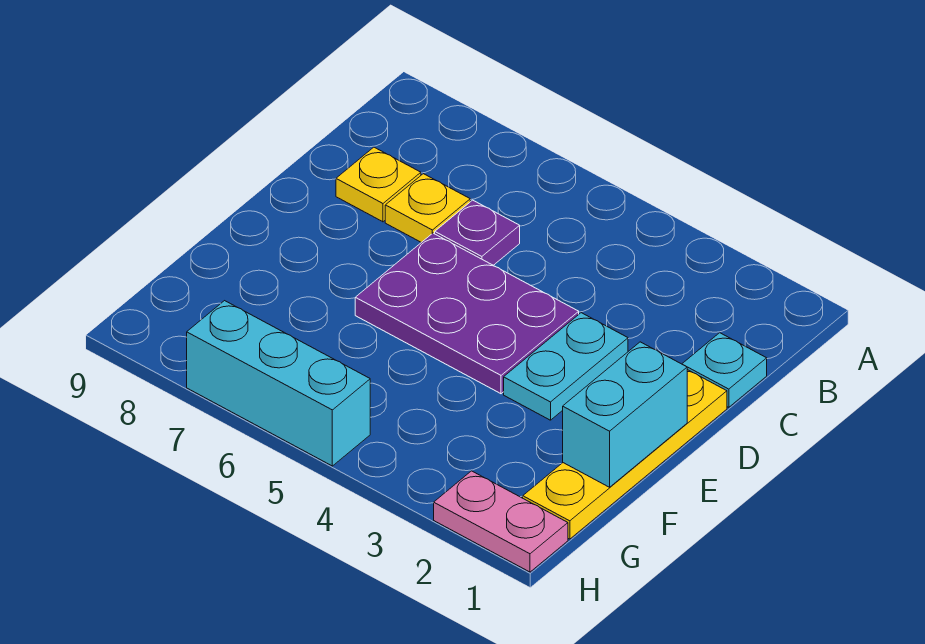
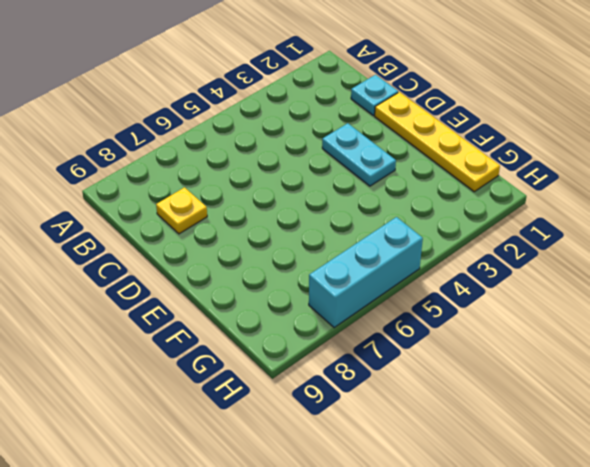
none -> purple plate C6 level 1
none -> yellow plate C7 level 1

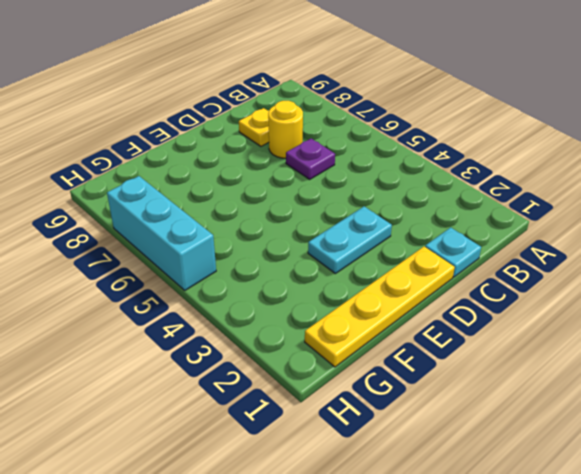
yellow round brick C7 level 1 -> yellow plate C7 level 1
none -> purple plate D4:E6 level 1
none -> pink plate H1:H2 level 1

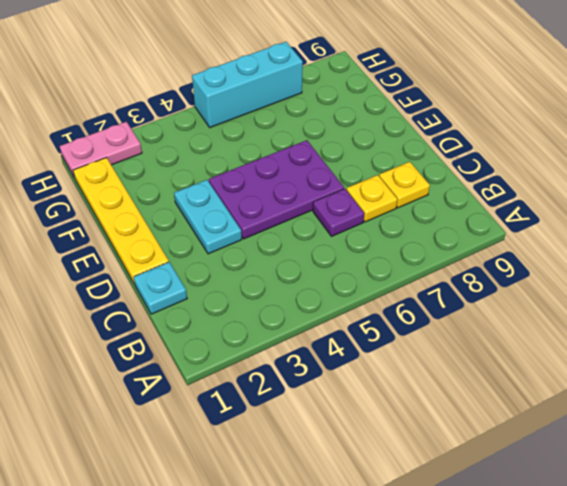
none -> cyan brick E1:F1 level 2

